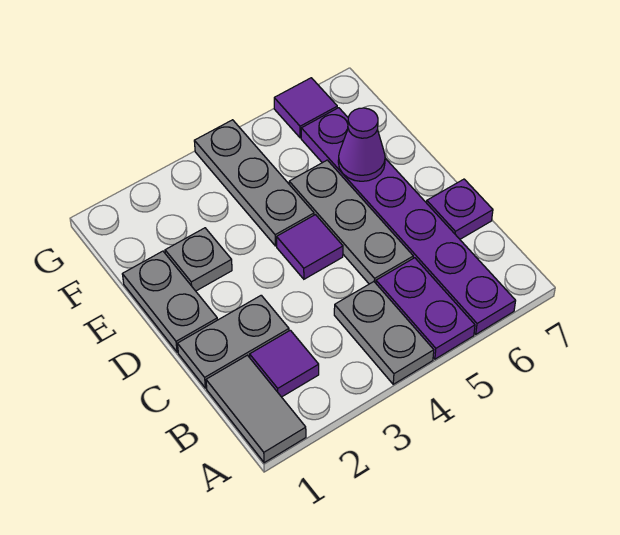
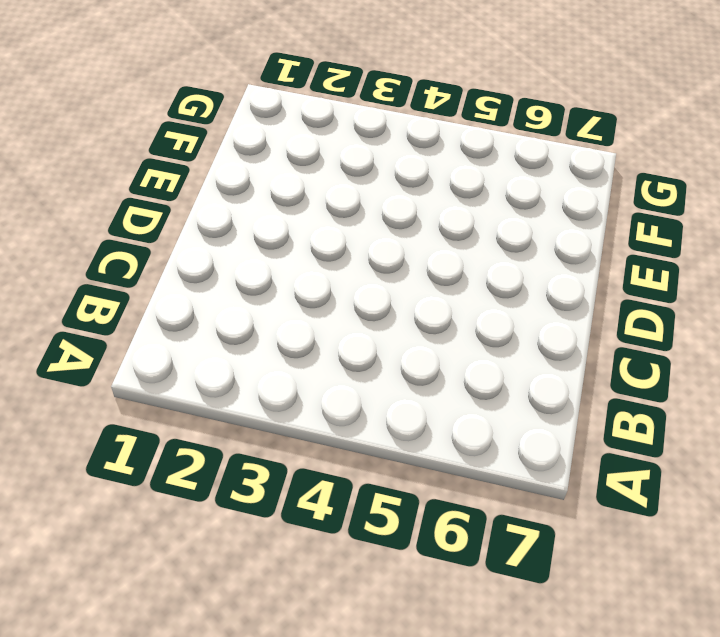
none -> grey tile A1:B1 level 1
none -> grey plate A4:B4 level 1
none -> purple plate A5:B5 level 1

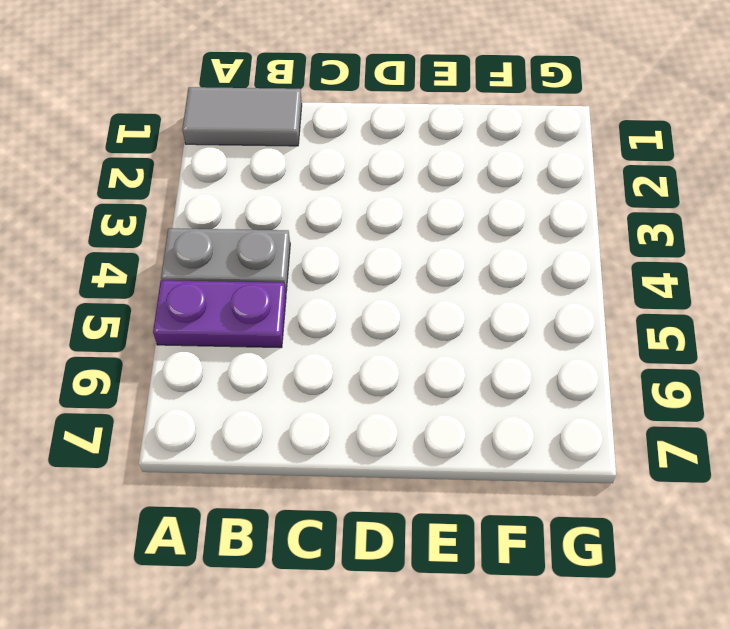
none -> purple plate A6:F6 level 1
none -> purple tile B2 level 1
none -> grey plate C1:C2 level 1

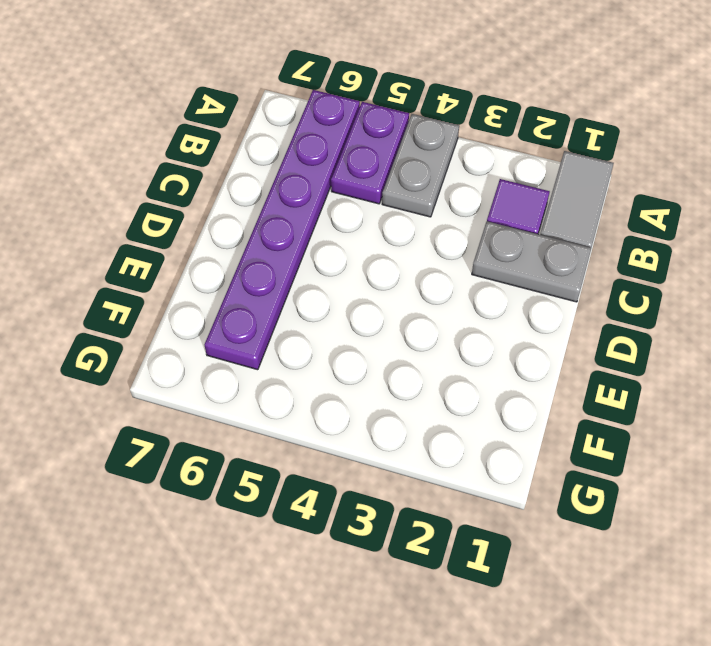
none -> grey plate C5:E5 level 1
none -> purple plate C7 level 1
none -> grey plate D1:E1 level 1

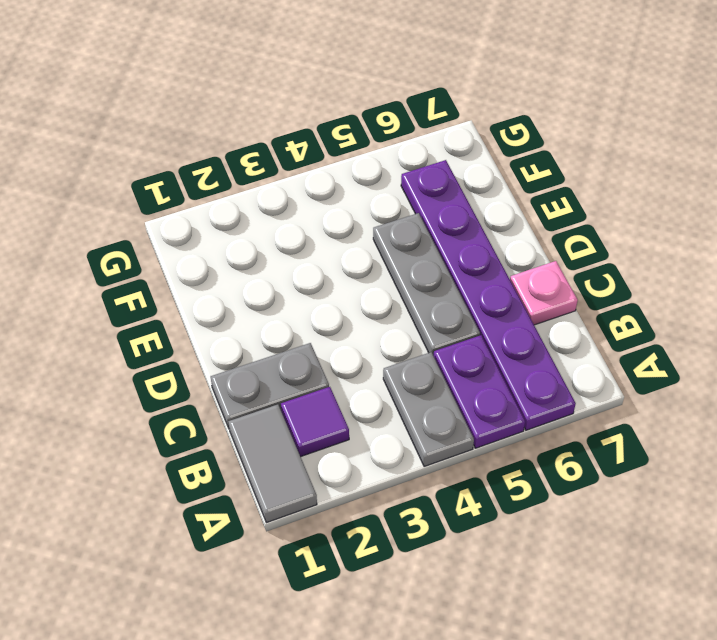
pink plate C7 level 1 -> purple plate C7 level 1
none -> grey plate D1:E1 level 1
none -> purple tile D4 level 1
none -> grey plate E2 level 1

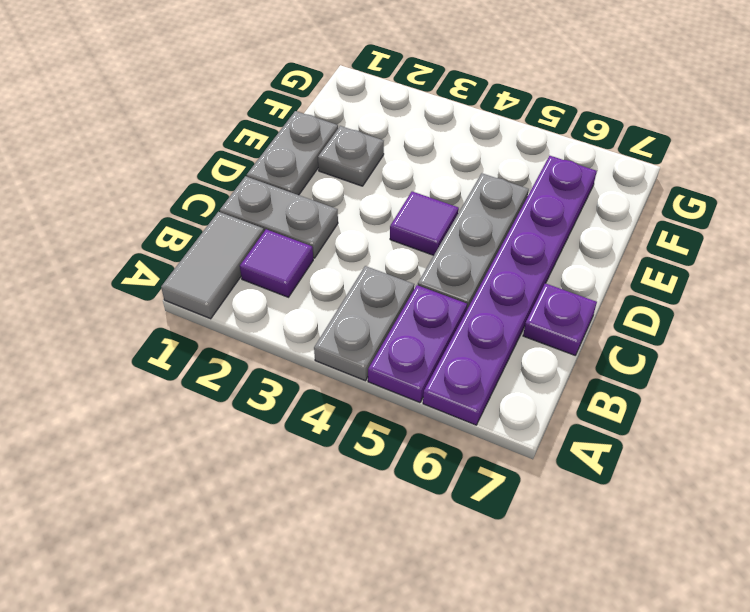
none -> grey plate E4:G4 level 1
none -> purple tile G6 level 1
none -> purple cone E6 level 2

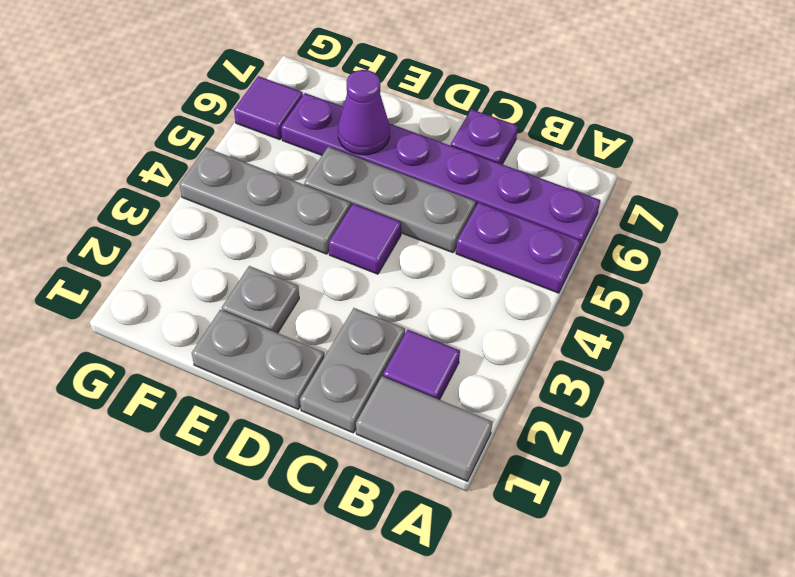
none -> grey plate A4:B4 level 1

